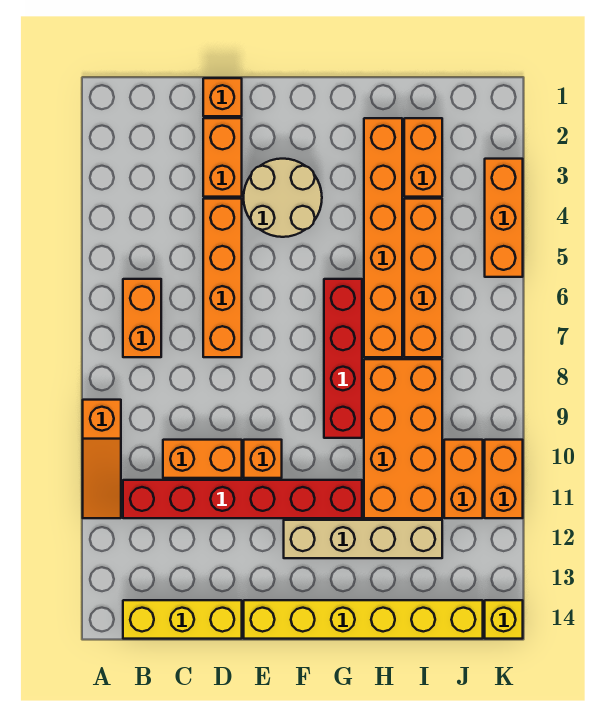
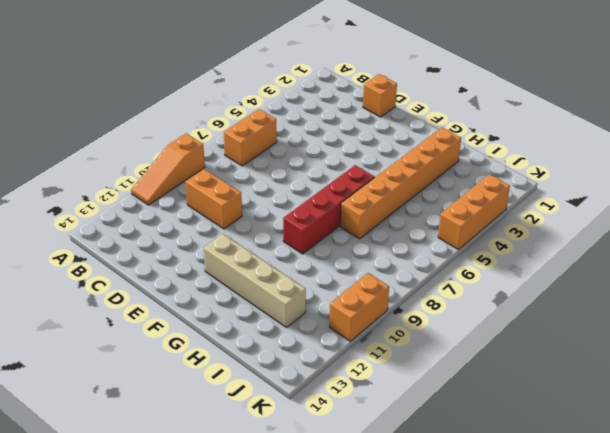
none -> red brick B11:G11 level 1
none -> yellow brick B14:D14 level 1
none -> orange brick D2:D3 level 1

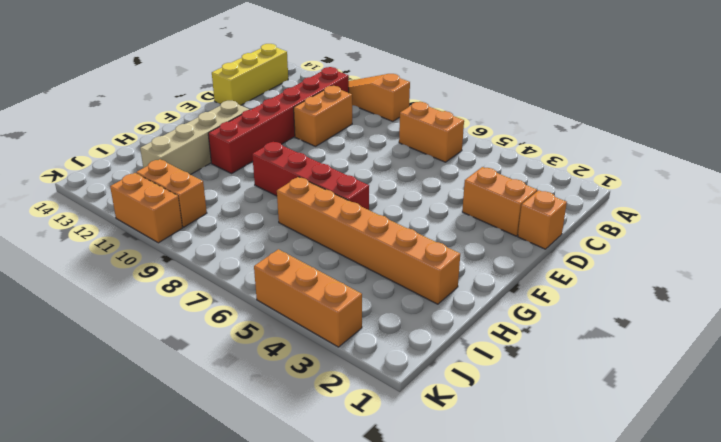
none -> orange brick D4:D7 level 1
none -> tan round brick E3:F4 level 1
none -> orange brick E10 level 1

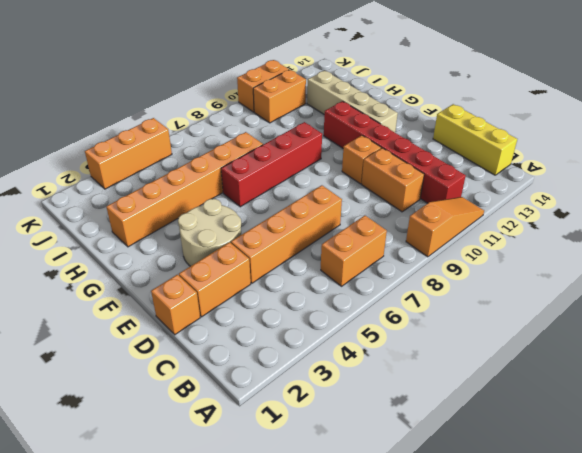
none -> yellow brick E14:J14 level 1
none -> orange brick H8:I11 level 1
none -> orange brick I2:I3 level 1

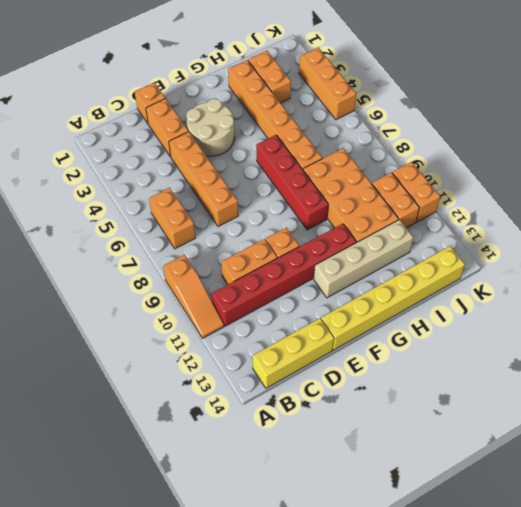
none -> orange brick I4:I7 level 1
none -> yellow brick K14 level 1

